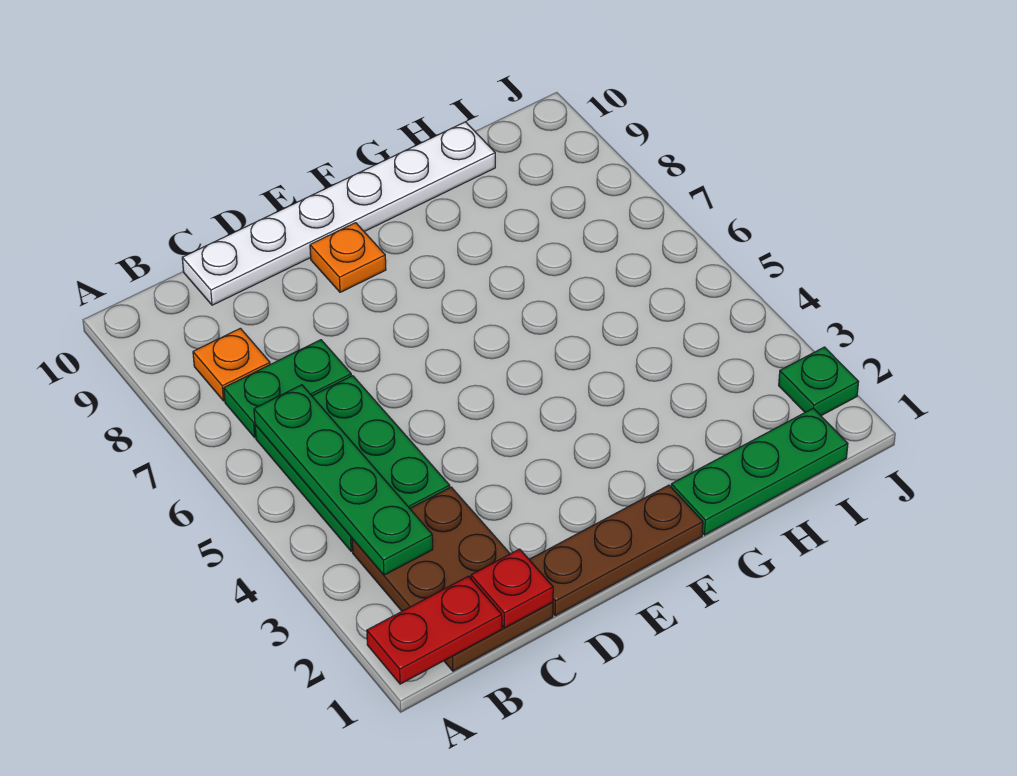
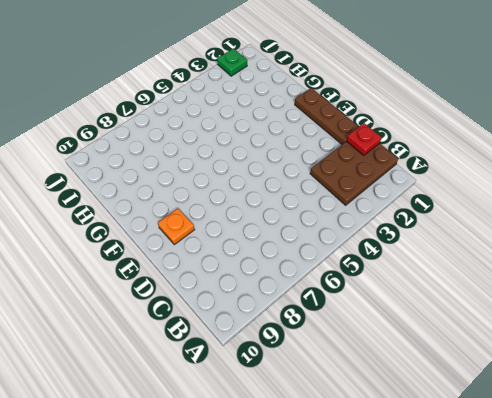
none -> green plate B4:C6 level 1
none -> green plate B7:C7 level 1
none -> orange plate B8 level 1

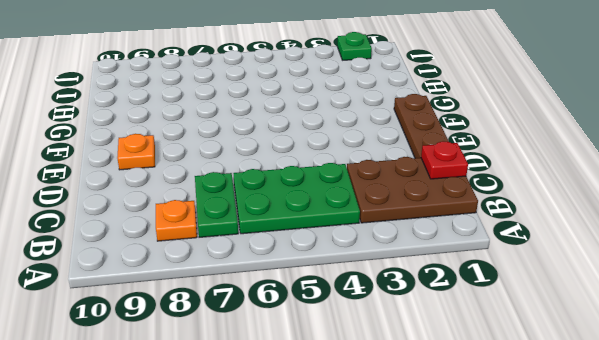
none -> white plate C10:H10 level 1
none -> green plate G1:I1 level 1
none -> red plate A1:B1 level 2

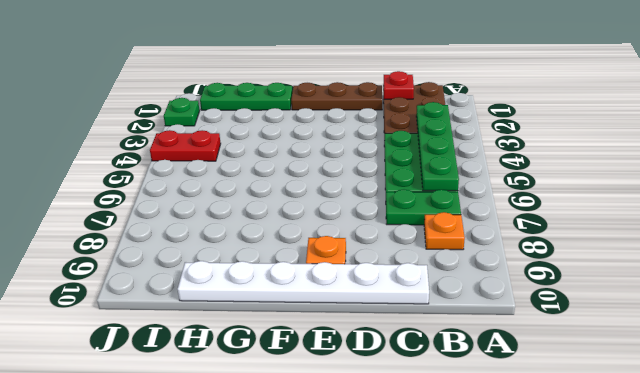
red plate I4:J4 level 1 -> red plate A1:B1 level 2

